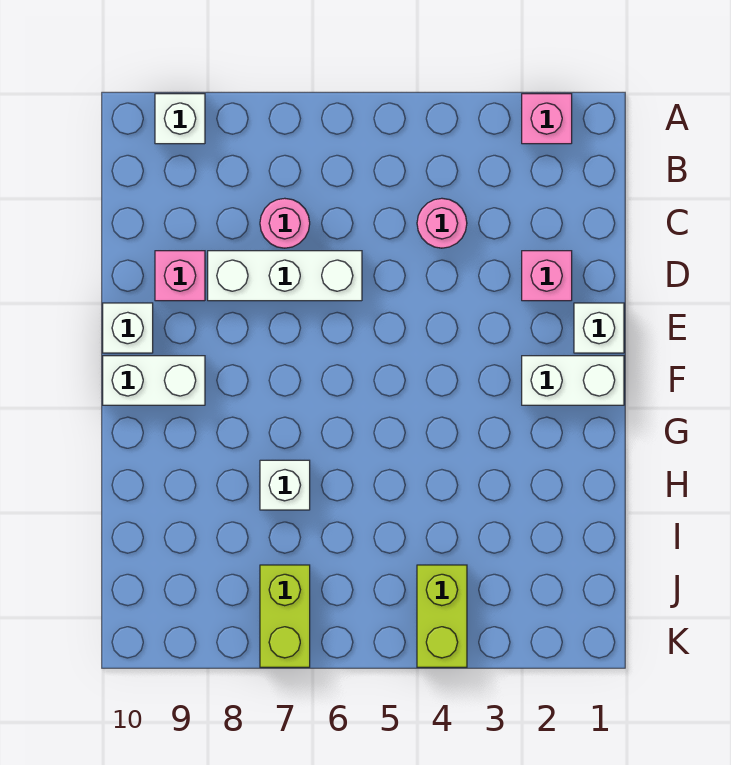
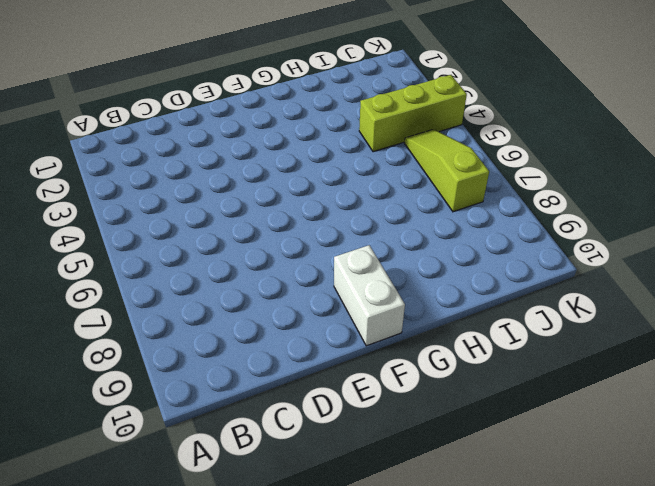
lime brick I4:K4 level 1 -> lime brick J4:K4 level 1
lime slope J5:J7 level 1 top 7 -> lime brick J7:K7 level 1
none -> pink brick A2 level 1
none -> white brick A9 level 1
none -> pink round brick C4 level 1

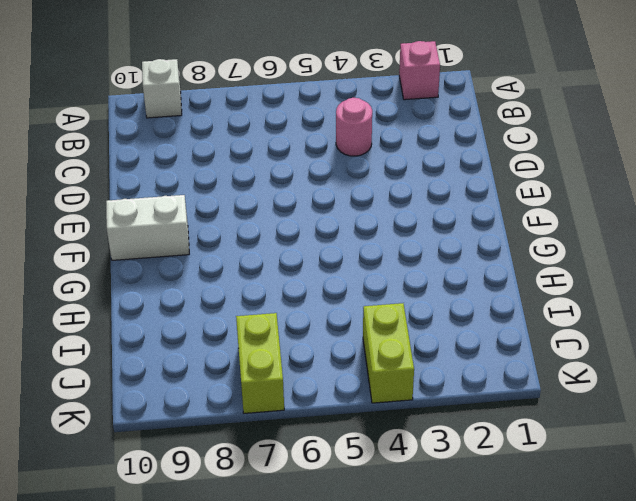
none -> pink round brick C7 level 1
none -> pink brick D2 level 1
none -> white brick D6:D8 level 1

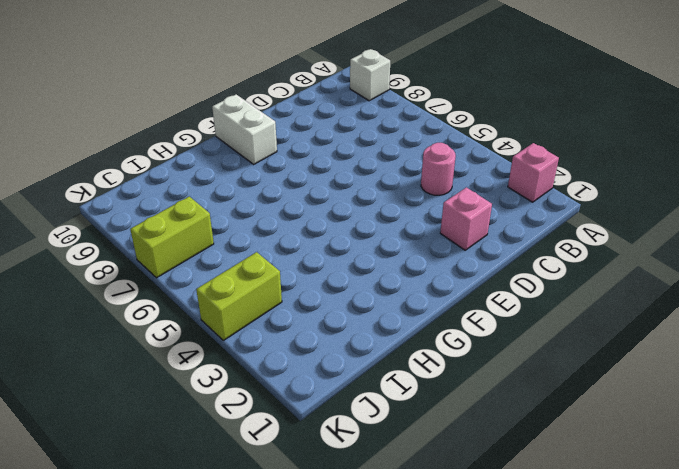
none -> pink round brick C7 level 1
none -> white brick D6:D8 level 1
none -> pink brick D9 level 1

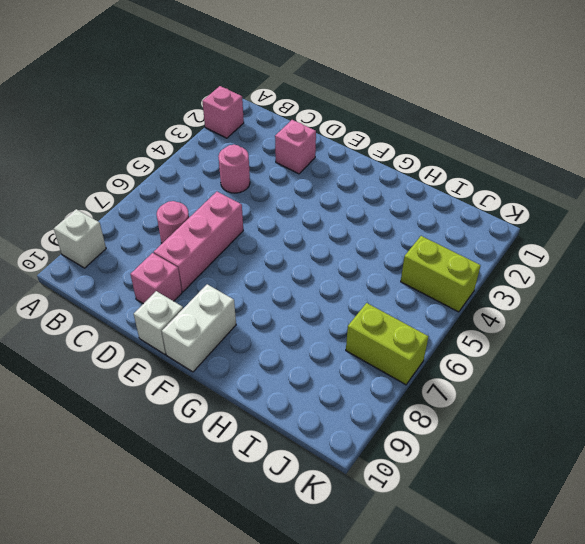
pink brick D6:D8 level 1 -> white brick D6:D8 level 1
none -> white brick E1 level 1
none -> white brick F1:F2 level 1
none -> white brick H7 level 1

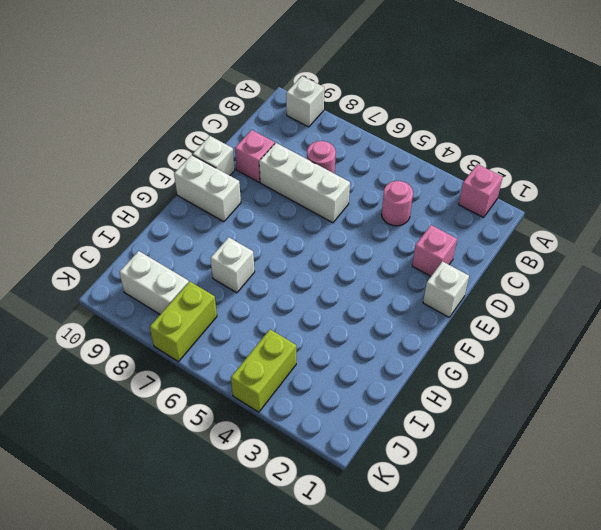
white brick J8:J9 level 1 -> white brick F1:F2 level 1

